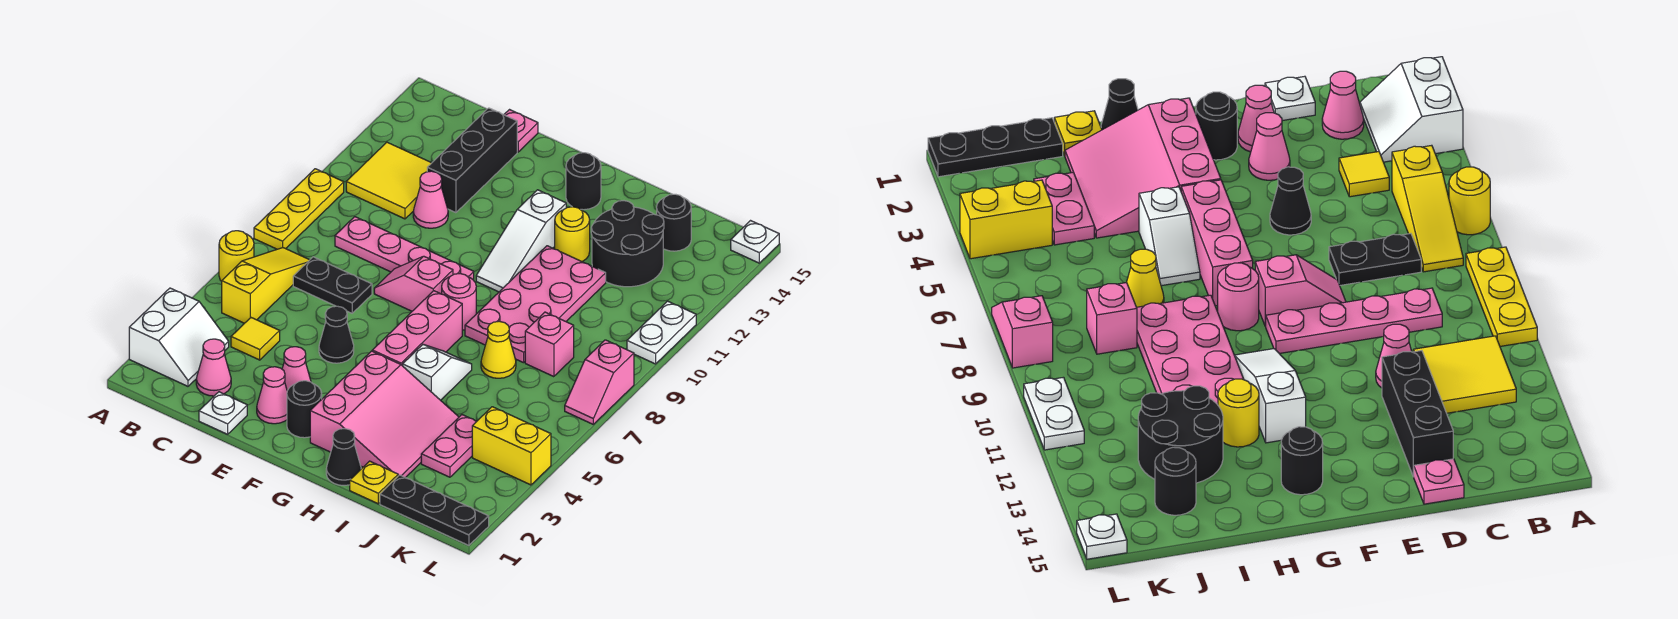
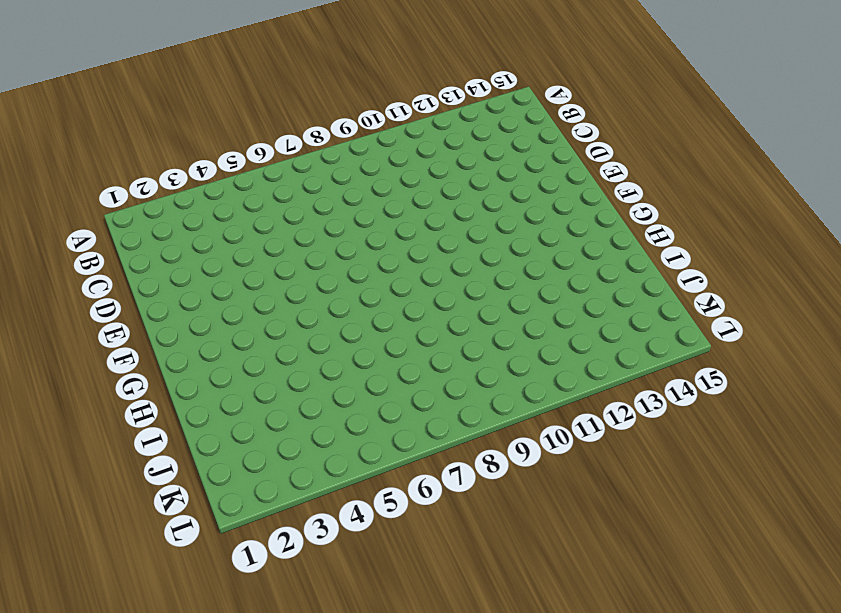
none -> white slope A2:B3 level 1 top A
none -> yellow round brick A6 level 1
none -> yellow plate A8:A10 level 1
none -> yellow slope B5:B7 level 1 top 5

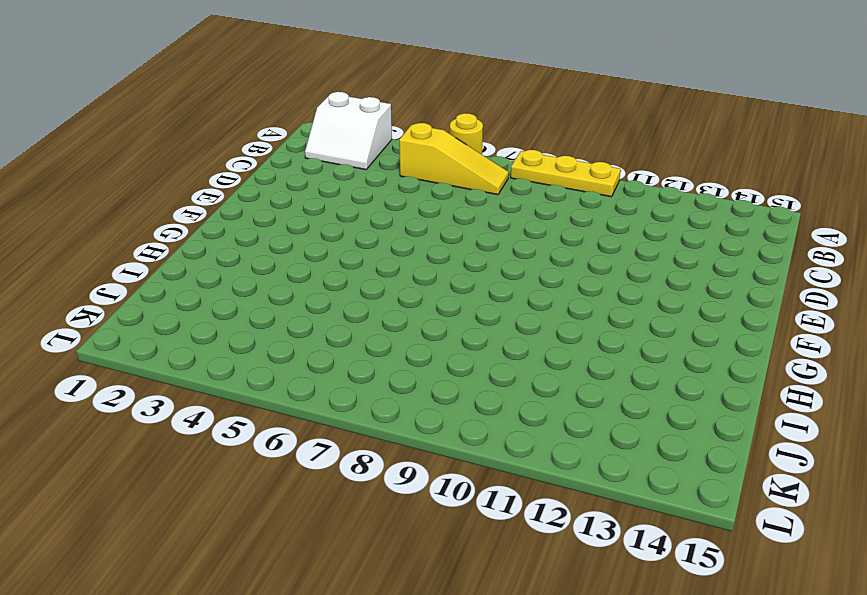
none -> yellow tile B11:C12 level 1
none -> pink cone C2 level 1
none -> yellow tile C4 level 1
none -> black plate C7:D7 level 1

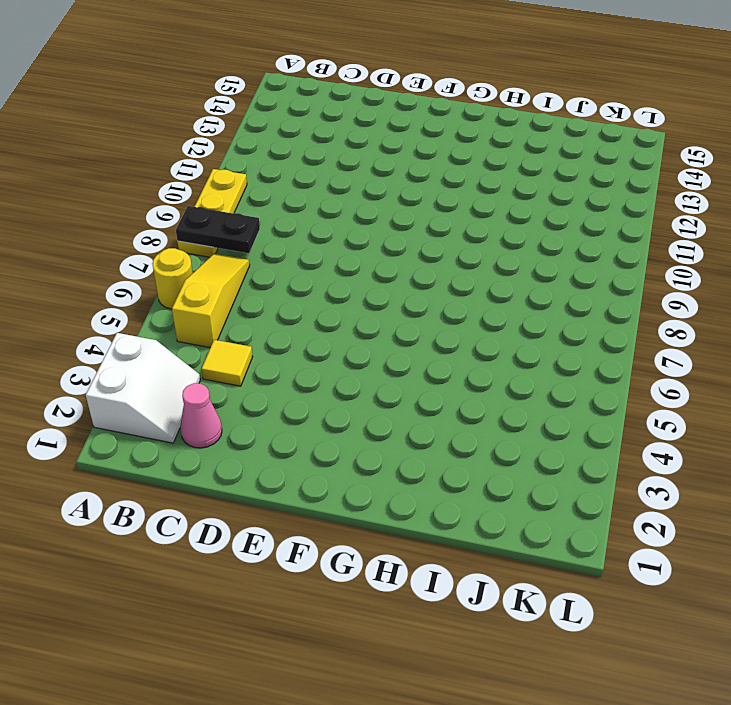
black plate A8:B8 level 2 -> black plate C7:D7 level 1
none -> yellow tile B11:C12 level 1
none -> pink plate C9:F9 level 1
none -> white plate D1 level 1
none -> pink cone D11 level 1

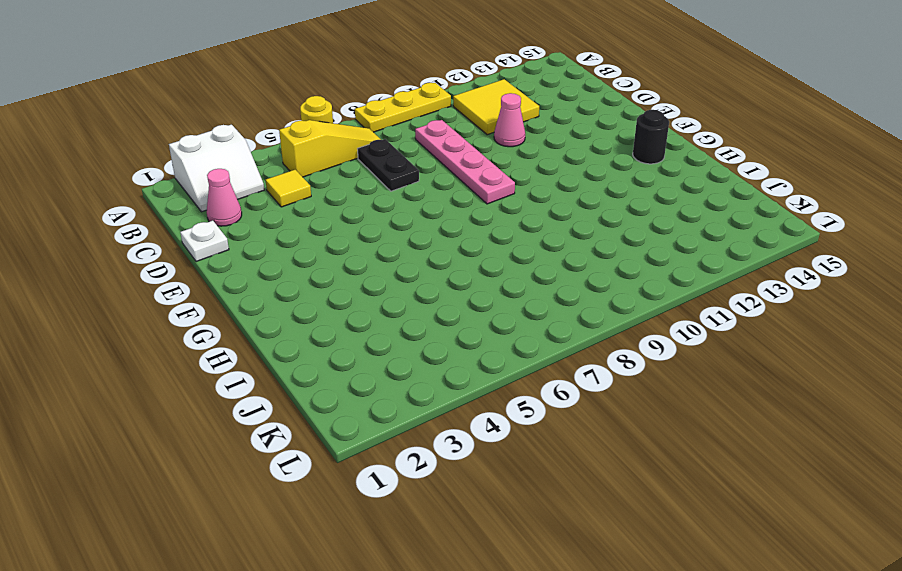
none -> black brick D12:D14 level 1
none -> pink plate D15 level 1
none -> pink cone E2 level 1
none -> pink cone E3 level 1

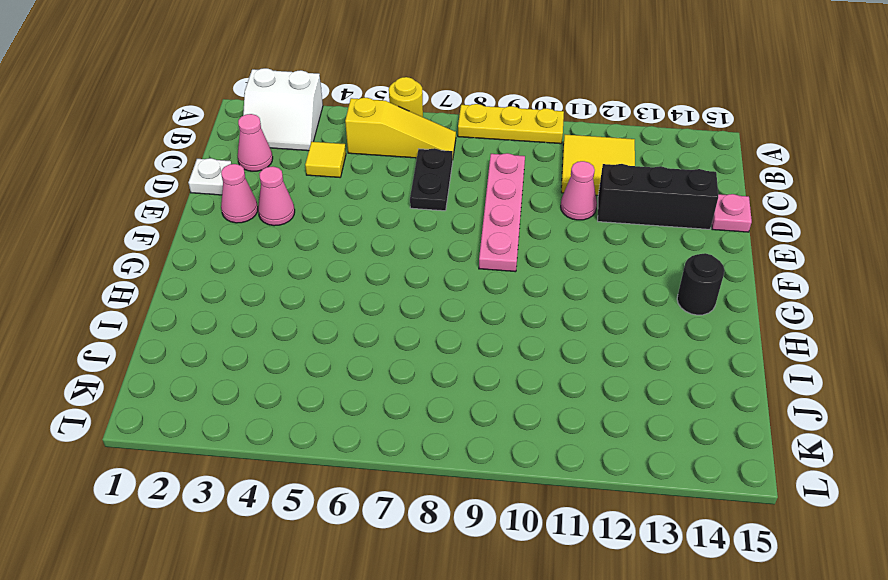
none -> black cone E5 level 1
none -> pink slope E8:F8 level 1 top F
none -> black round brick F2 level 1
none -> pink slope G2:I4 level 1 top G

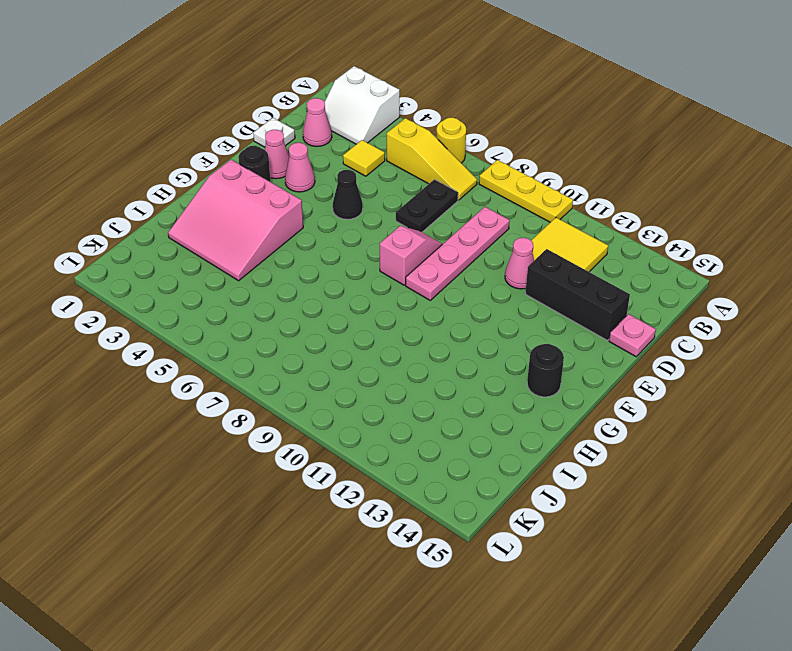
none -> pink brick G5:G7 level 1
none -> pink round brick G8 level 1
none -> white slope G10:G12 level 1 top 12
none -> black cone H1 level 1

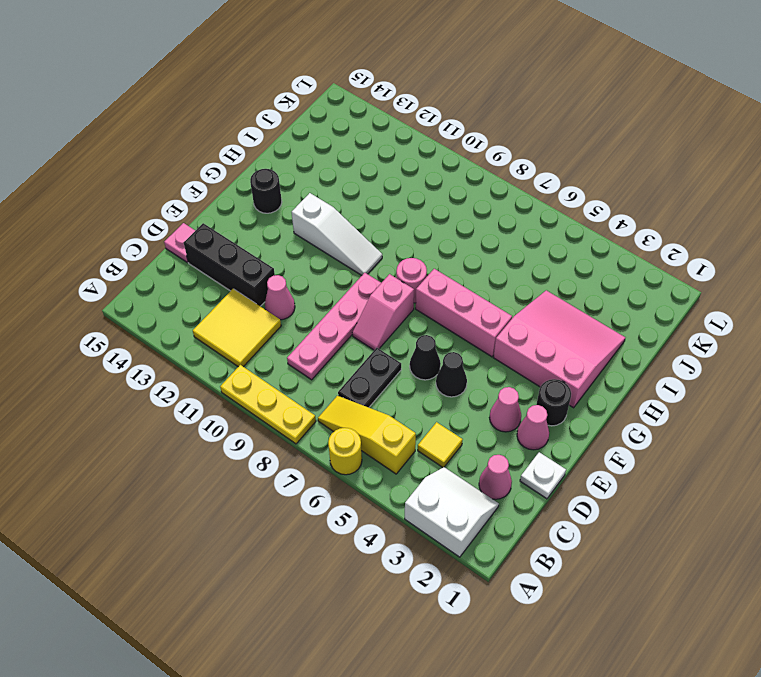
black cone E6 level 1 -> black cone H1 level 1
none -> white slope H5:H6 level 1 top 5
none -> pink plate H8:I11 level 1
none -> yellow round brick H12 level 1
none -> yellow plate I1 level 1

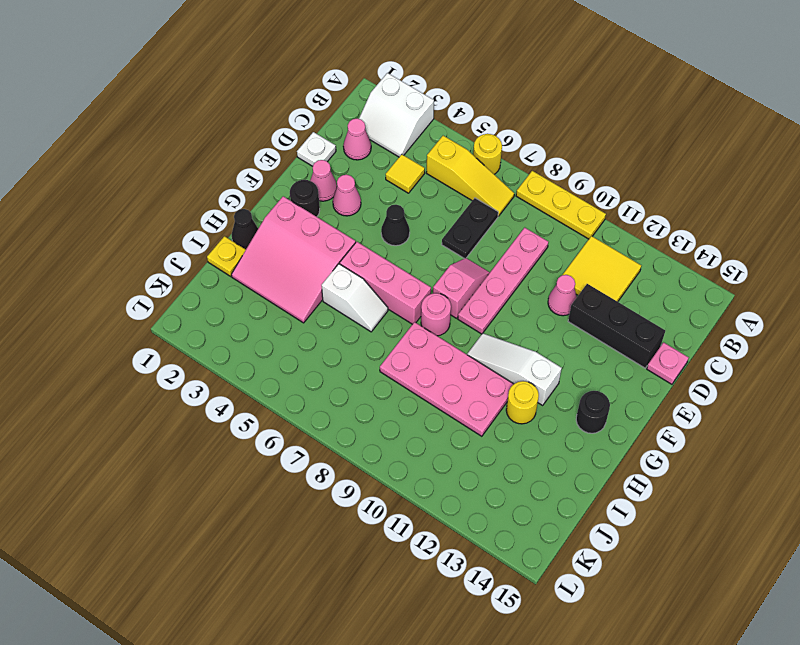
none -> yellow cone I7 level 1
none -> black round brick I12:J13 level 1
none -> black plate J1:L1 level 1
none -> pink plate J3:J4 level 1

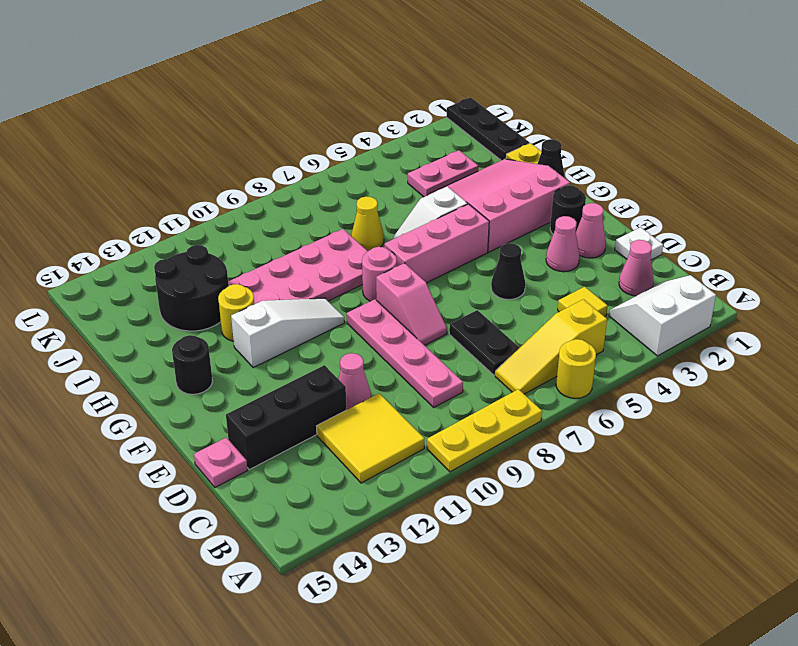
none -> pink brick J8 level 1
none -> black round brick J14 level 1
none -> yellow brick K4:L4 level 1
none -> pink slope L7:L8 level 1 top 8

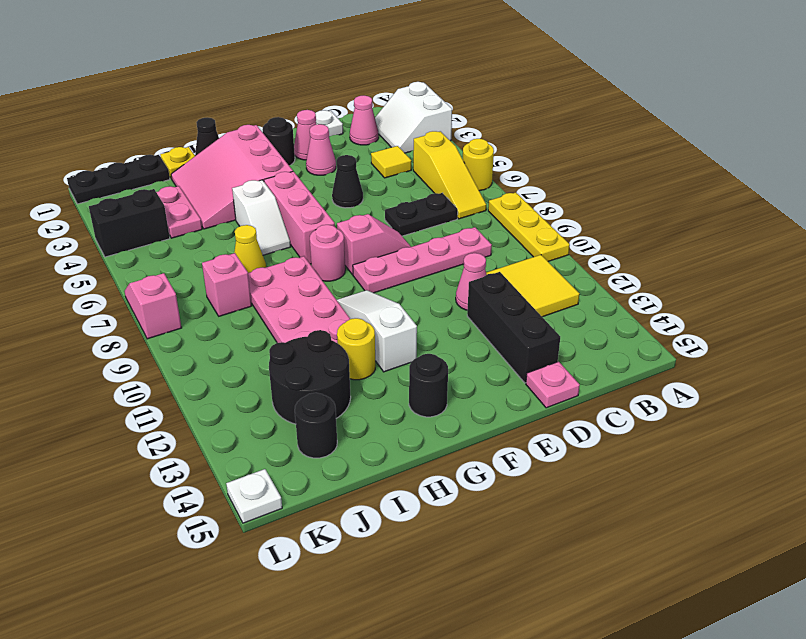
black brick K4:L4 level 1 -> yellow brick K4:L4 level 1
none -> white plate L10:L11 level 1

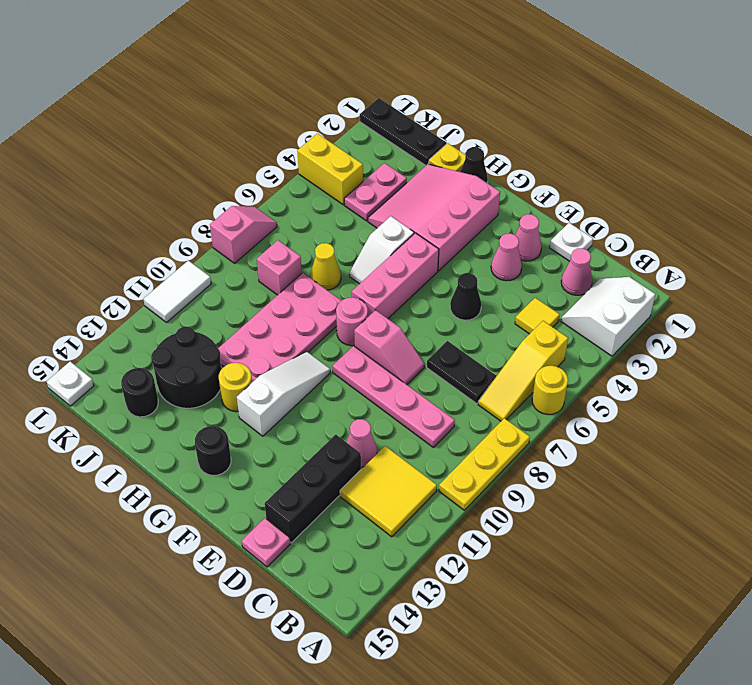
white tile L10:L11 level 1 -> white plate L10:L11 level 1
none -> black round brick F2 level 1

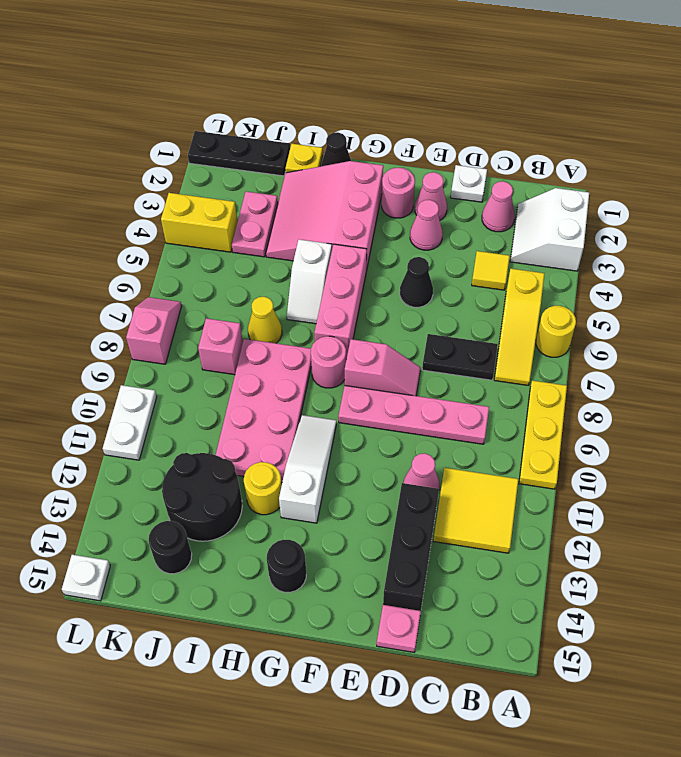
pink round brick F2 level 1 -> black round brick F2 level 1

